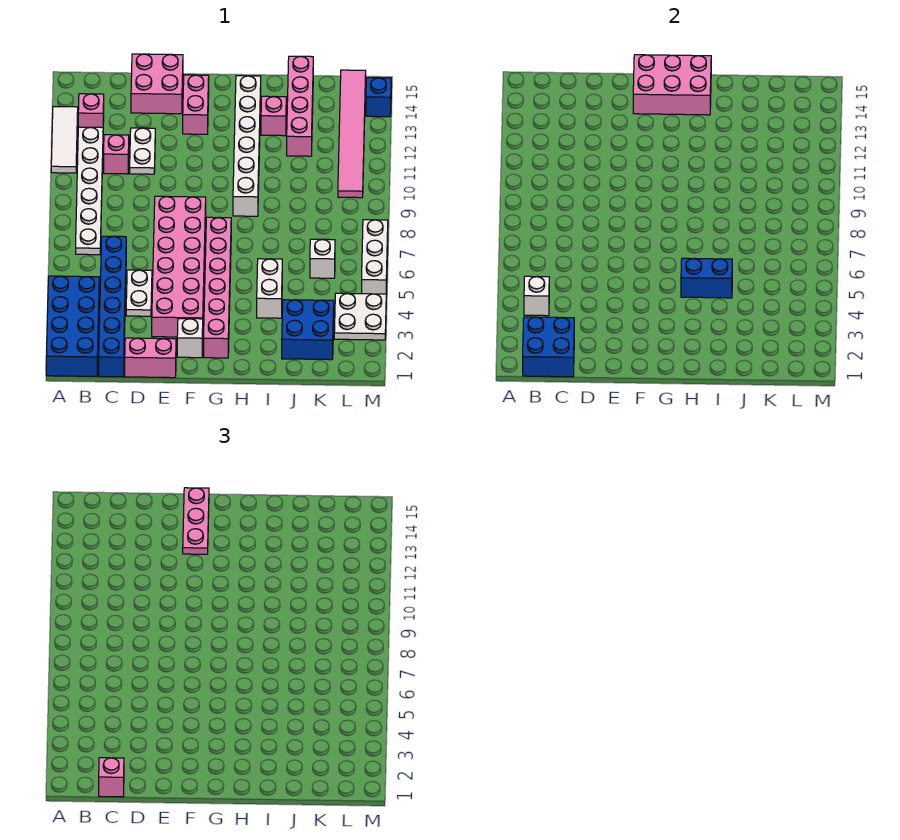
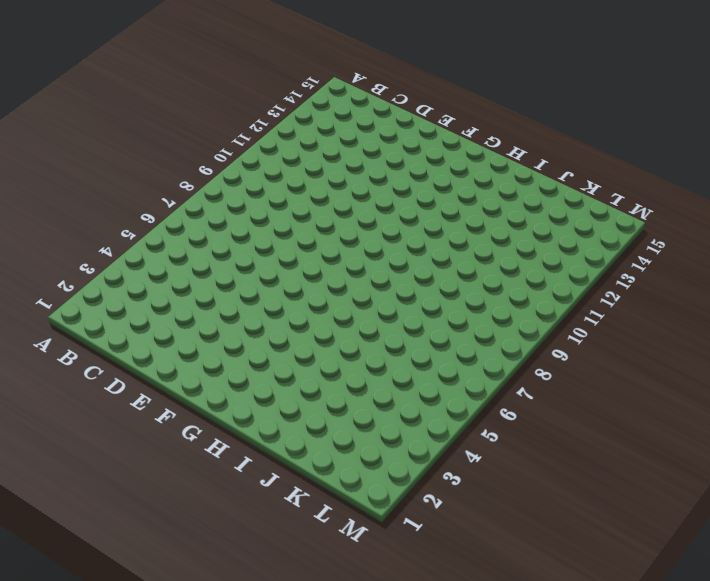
none -> blue brick A1:B4 level 1
none -> white tile A11:A13 level 1
none -> white plate B7:B12 level 1
none -> pink brick B13 level 1

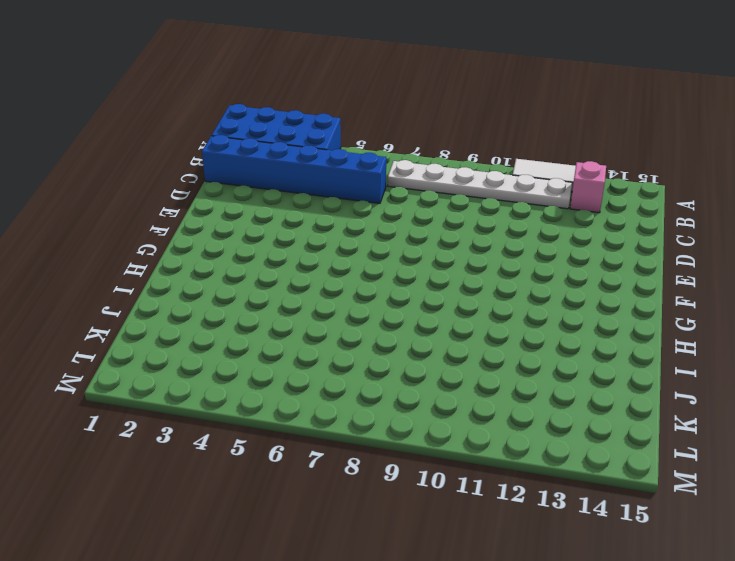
none -> pink brick C11 level 1
none -> pink brick D1:E1 level 1
none -> white plate D4:D5 level 1
none -> white plate D11:D12 level 1

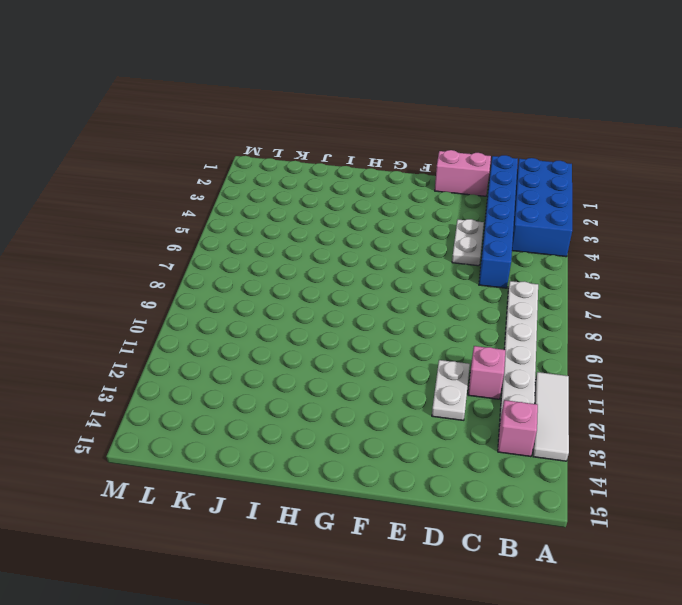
none -> pink brick D14:E15 level 1
none -> pink brick E3:F8 level 1
none -> white brick F2 level 1
none -> pink brick F13:F14 level 1

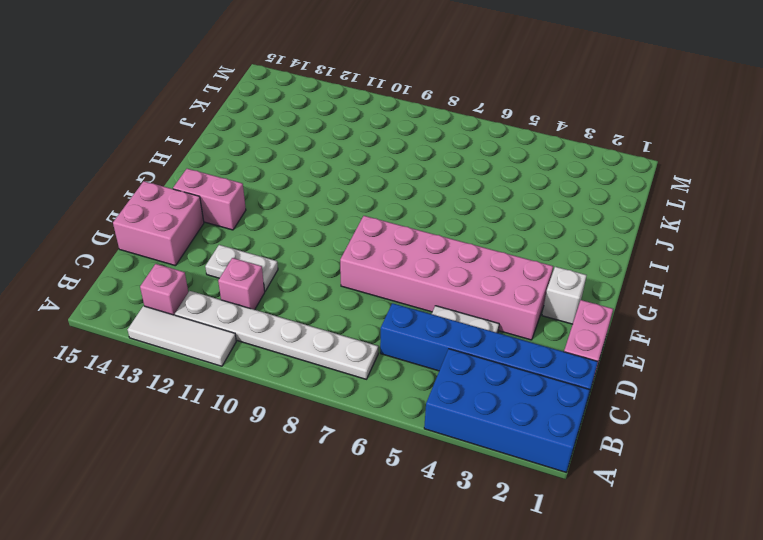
none -> pink brick G2:G7 level 1
none -> white brick H9:H14 level 1
none -> white brick I4:I5 level 1
none -> pink brick I13 level 1

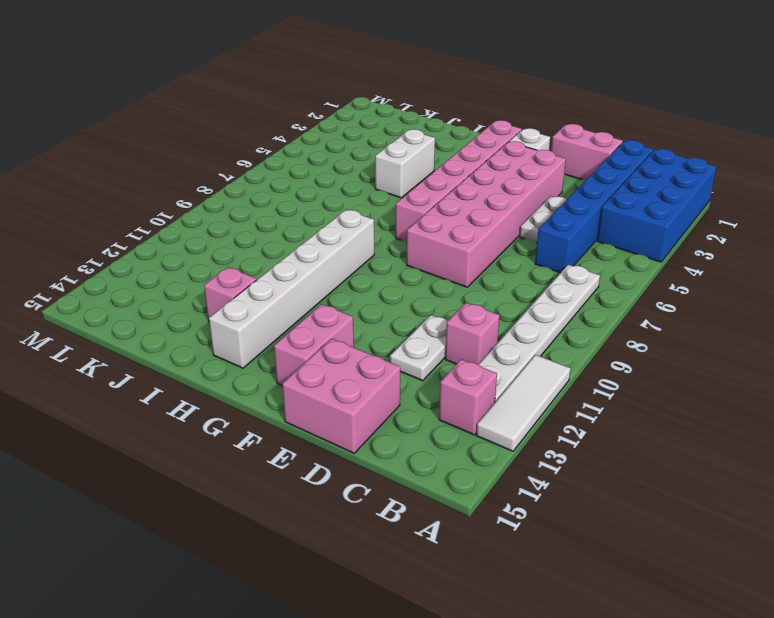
none -> blue brick J2:K3 level 1
none -> pink brick J12:J15 level 1
none -> white brick K6 level 1
none -> white plate L3:M4 level 1

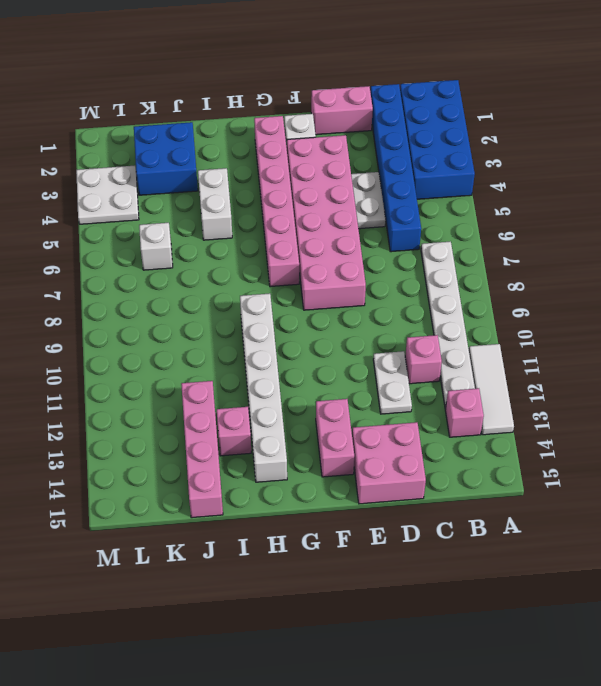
none -> pink tile L10:L15 level 1
none -> white brick M5:M7 level 1
none -> blue brick M14 level 1
none -> blue brick B1:C2 level 2

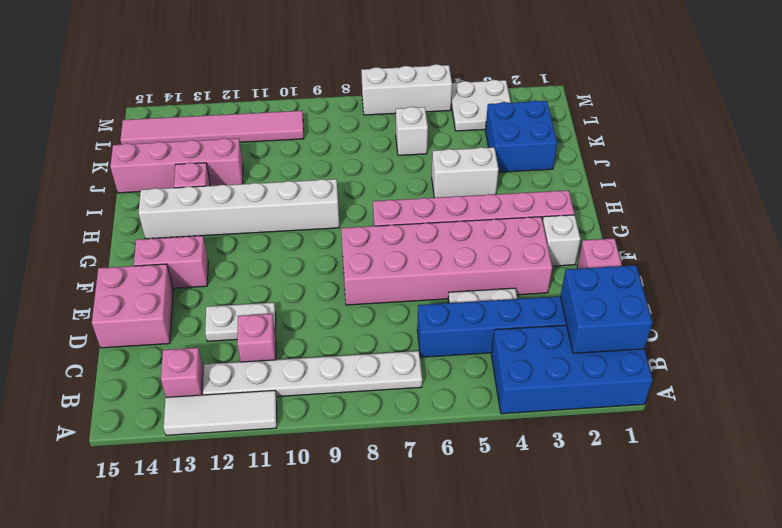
none -> blue brick M14 level 1
none -> white brick B4 level 2
none -> pink brick F14:H15 level 2
none -> blue brick H5:I5 level 2

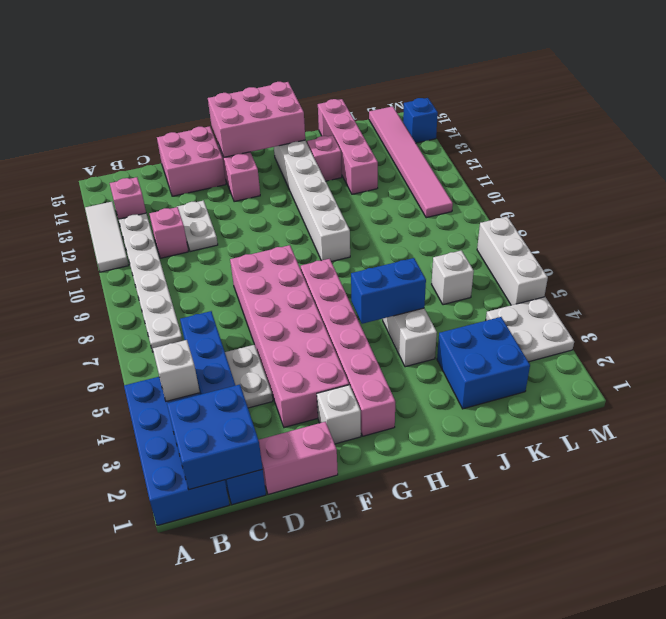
none -> pink brick C1 level 3
none -> pink plate F13:F15 level 3

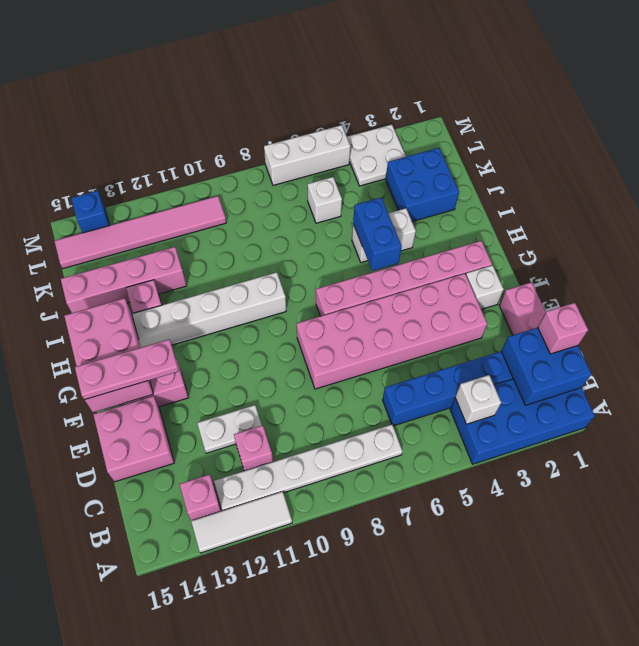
none -> white plate D4:D5 level 1

